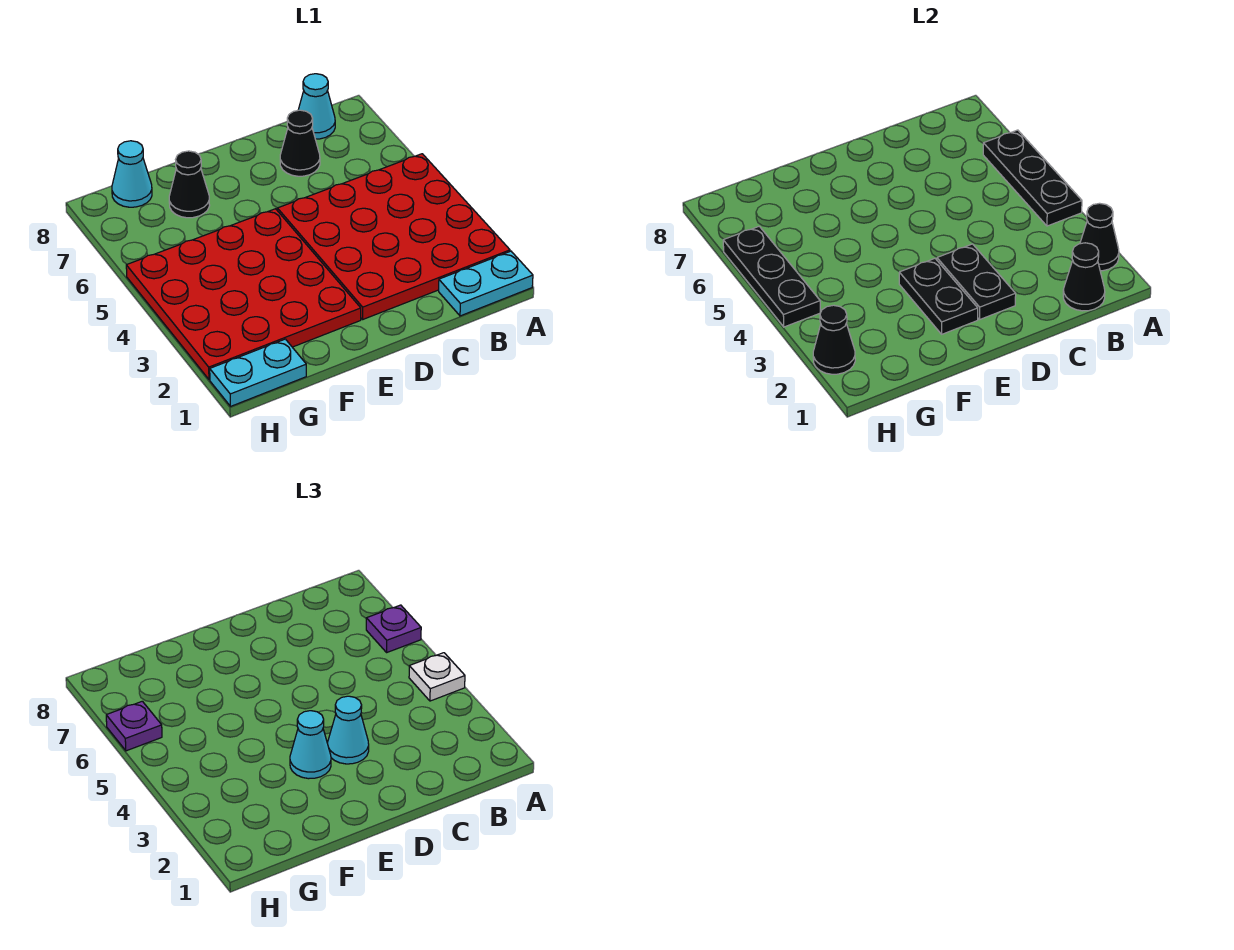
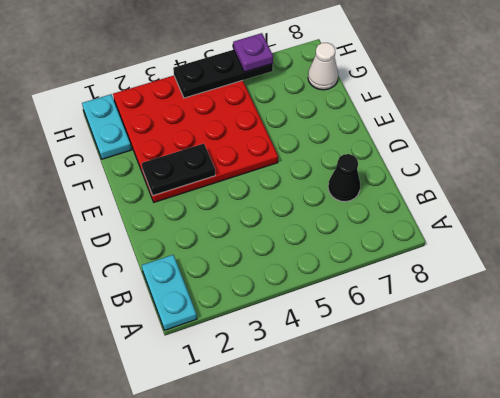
white cone G8 level 1 -> cyan cone G8 level 1
none -> red plate A2:D5 level 1
none -> cyan cone B8 level 1
none -> black cone F7 level 1

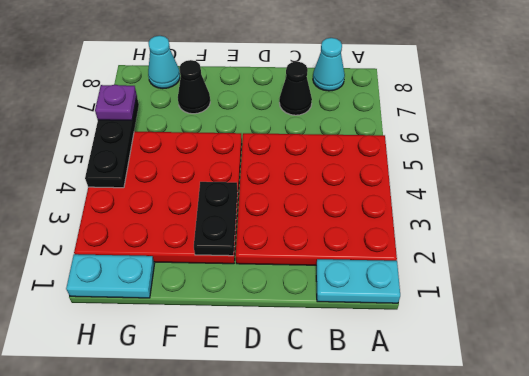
none -> black cone A2 level 2
none -> black plate A4:A6 level 2
none -> black cone B1 level 2

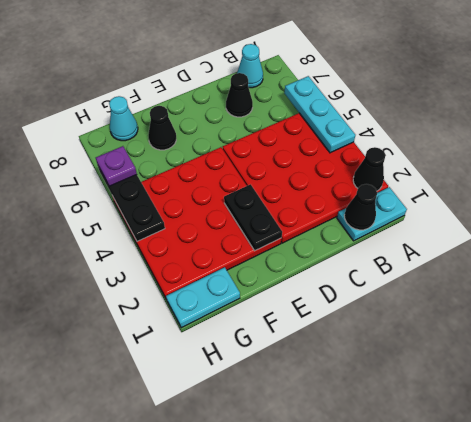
cyan plate A4:A6 level 2 -> black plate A4:A6 level 2
none -> black plate D2:D3 level 2
none -> black cone H2 level 2
none -> white plate A4 level 3

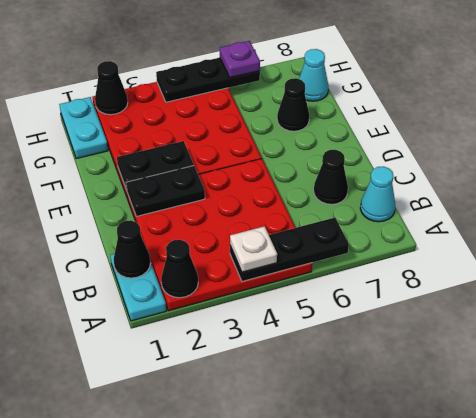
none -> purple plate A6 level 3
none -> cyan cone D3 level 3
none -> cyan cone E3 level 3

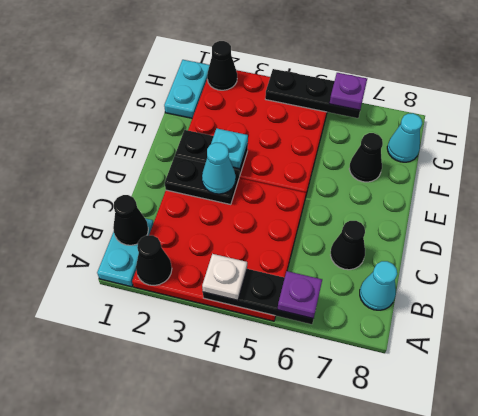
cyan plate E3 level 3 -> cyan cone E3 level 3

